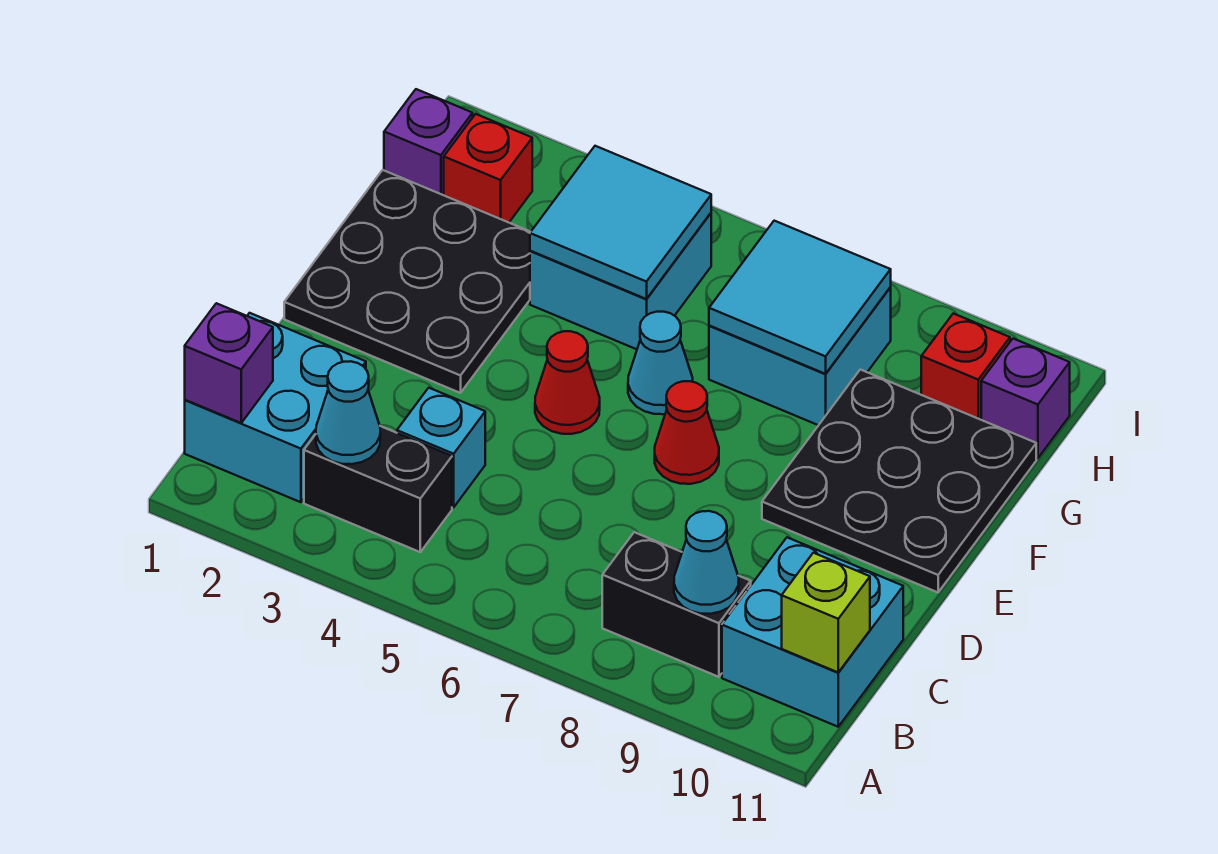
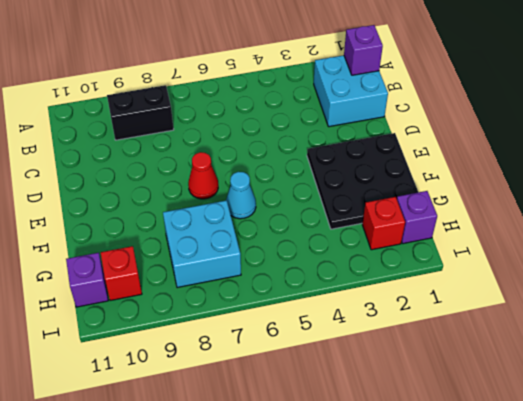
none -> black brick B3:B4 level 1
none -> cyan brick B10:C11 level 1
none -> cyan brick C4 level 1

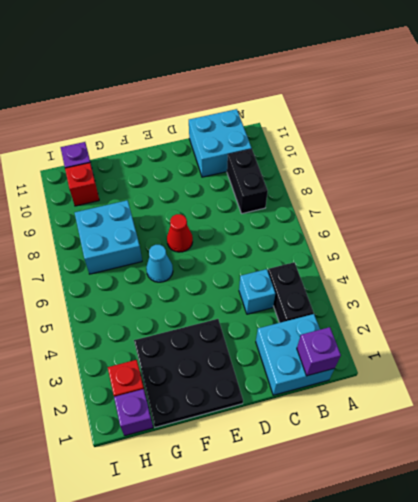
none -> red cone E5 level 1
none -> black plate E9:G11 level 1
none -> cyan brick G4:H5 level 1

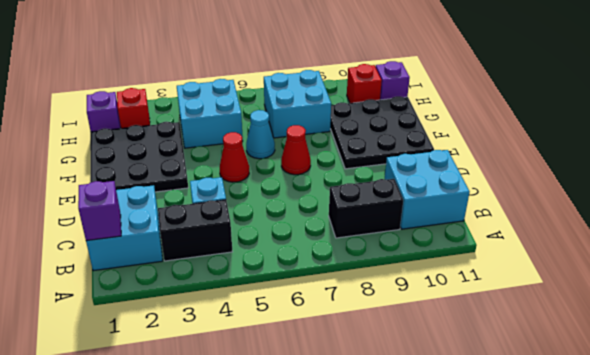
none -> cyan cone B3 level 2
none -> cyan cone B9 level 2
none -> lime brick B11 level 2

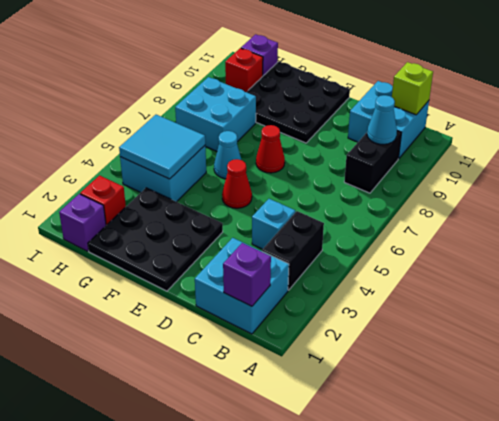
none -> cyan cone B3 level 2
none -> cyan tile G7:H8 level 2

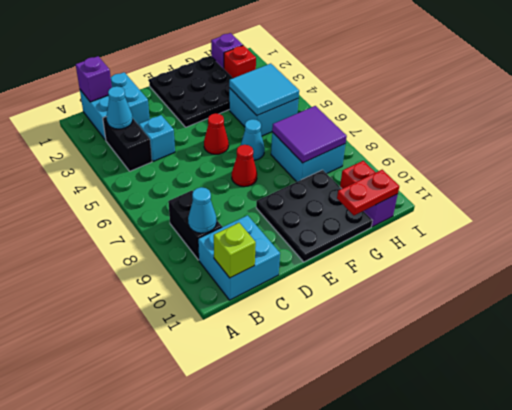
purple tile G7:H8 level 2 -> cyan tile G7:H8 level 2
red plate G11:H11 level 2 -> none

